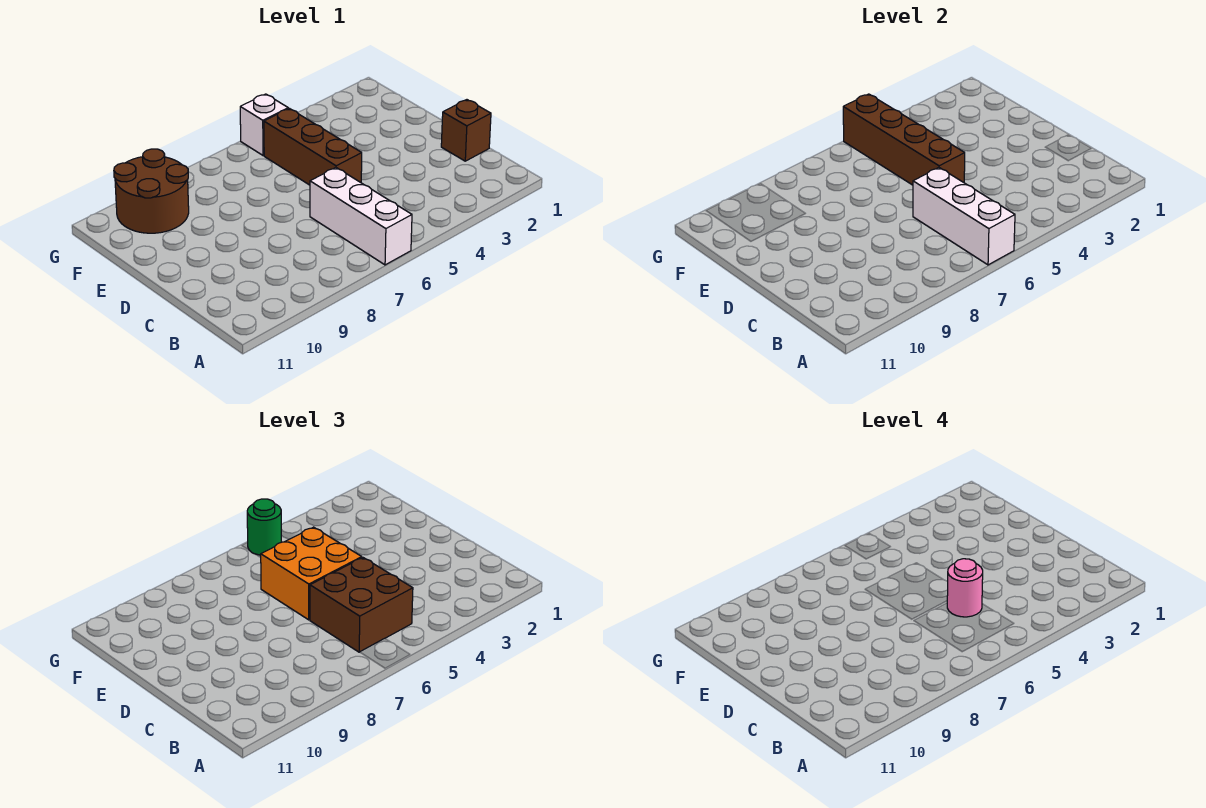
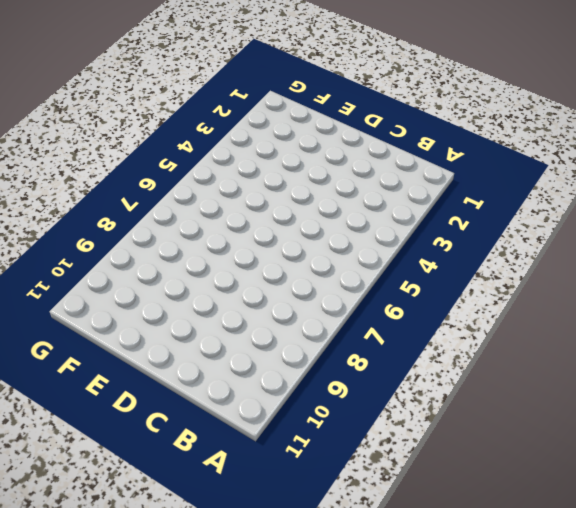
none -> white brick A6:C6 level 1
none -> brown brick C1 level 1

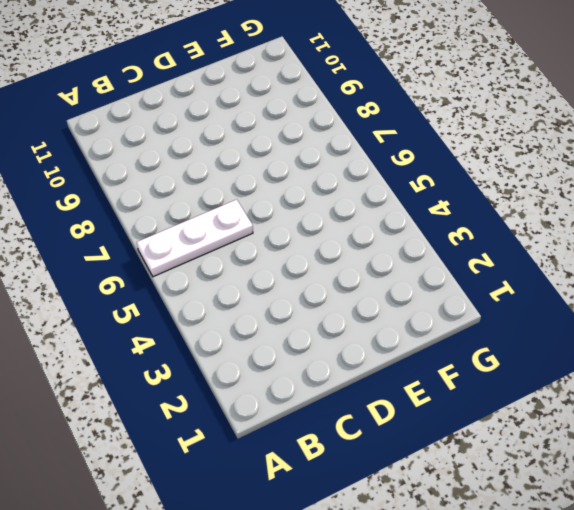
white plate A6:C6 level 1 -> white brick A6:C6 level 1
none -> brown brick C1 level 1
none -> brown brick D5:F5 level 1

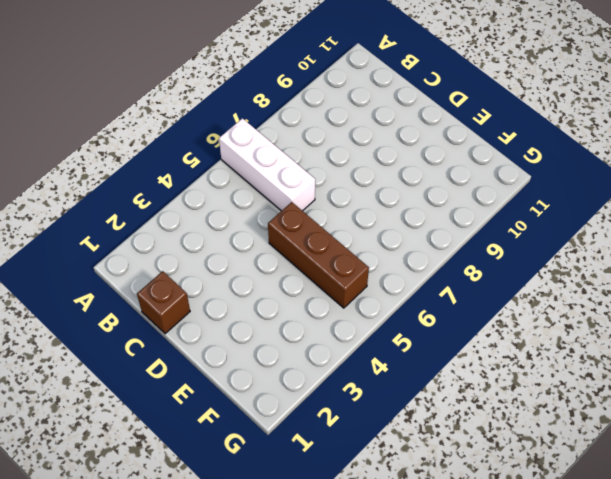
none -> brown round brick F9:G10 level 1
none -> white brick G5 level 1

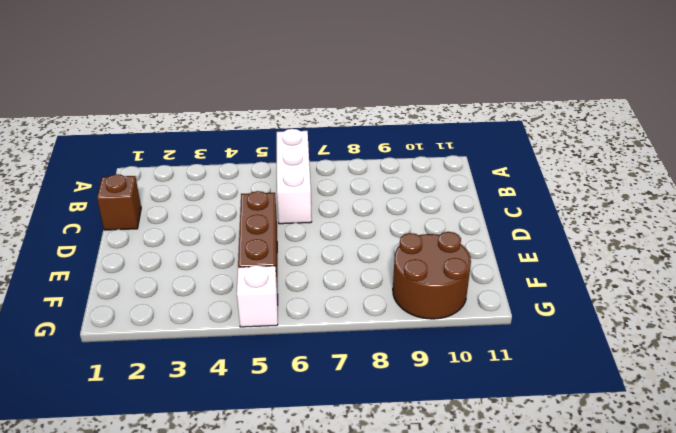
none -> white brick A6:C6 level 2
none -> brown brick D5:G5 level 2

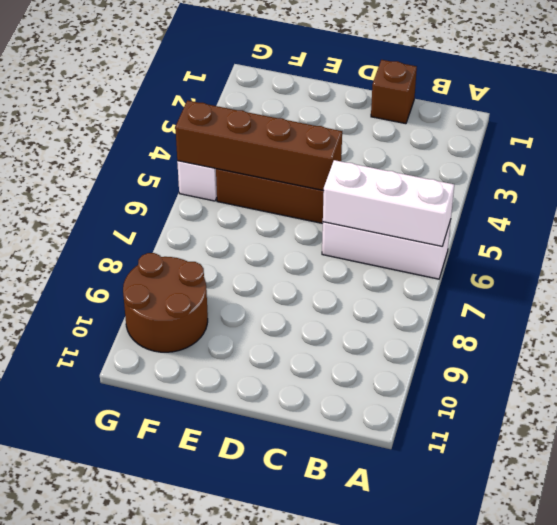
none -> brown brick B5:C6 level 3
none -> orange brick D5:E6 level 3

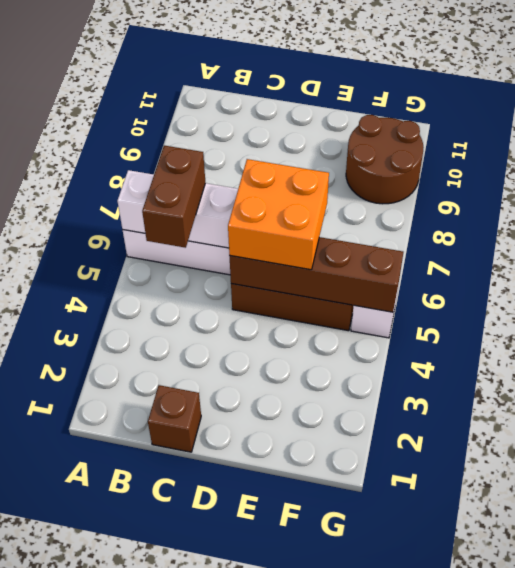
brown brick B5:B6 level 3 -> brown brick B5:C6 level 3
none -> green round brick G5 level 3
none -> pink round brick C5 level 4

